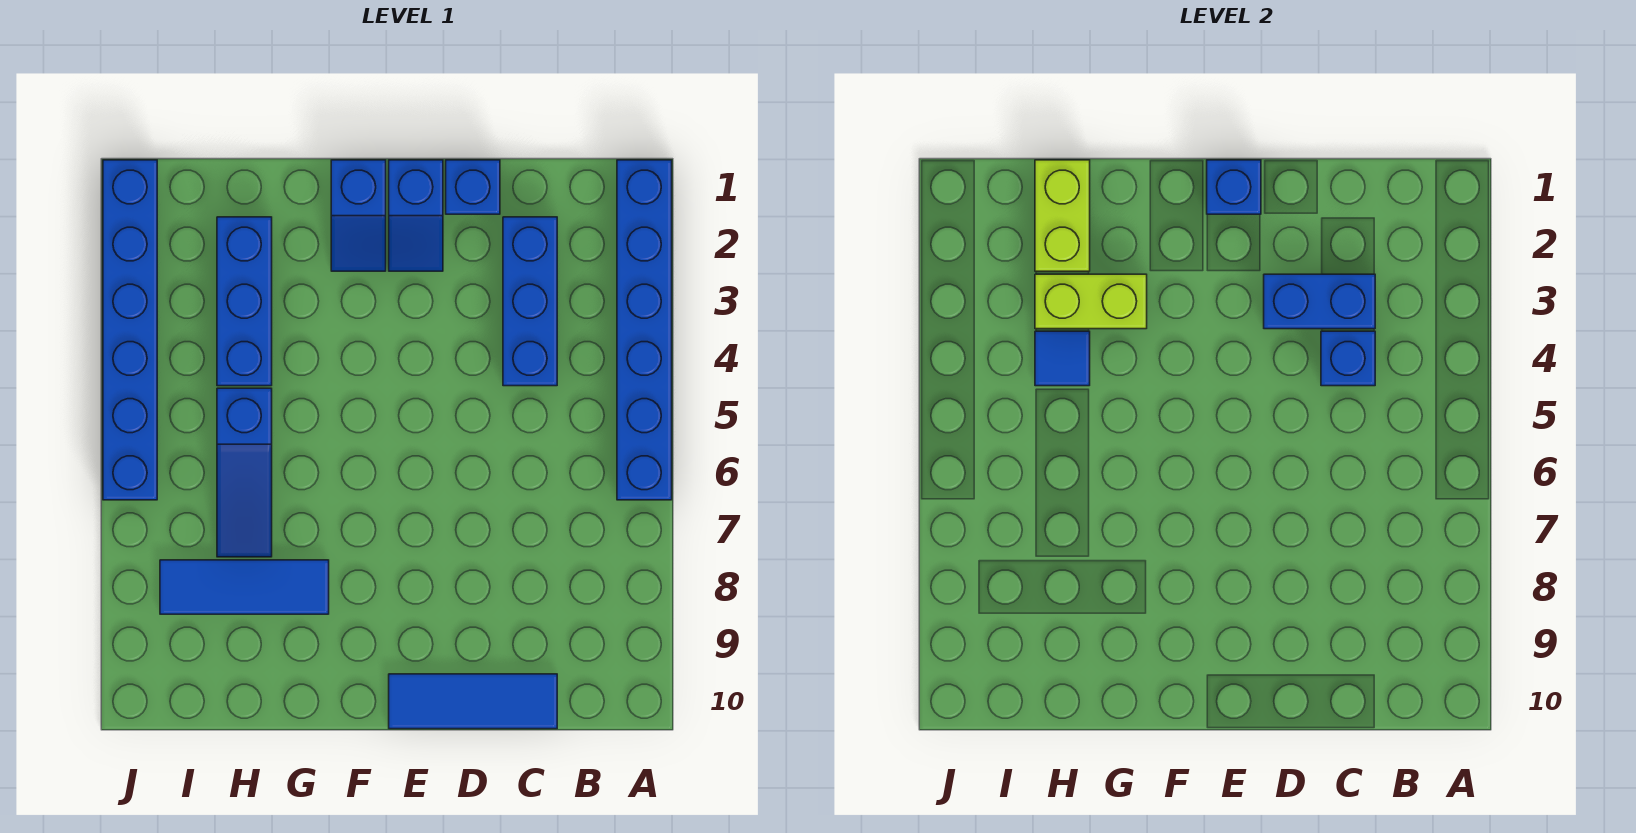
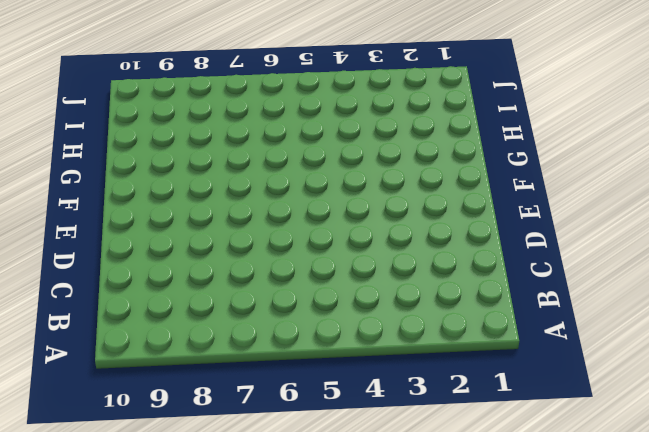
none -> blue brick A1:A6 level 1
none -> blue brick C2:C4 level 1
none -> blue tile C10:E10 level 1

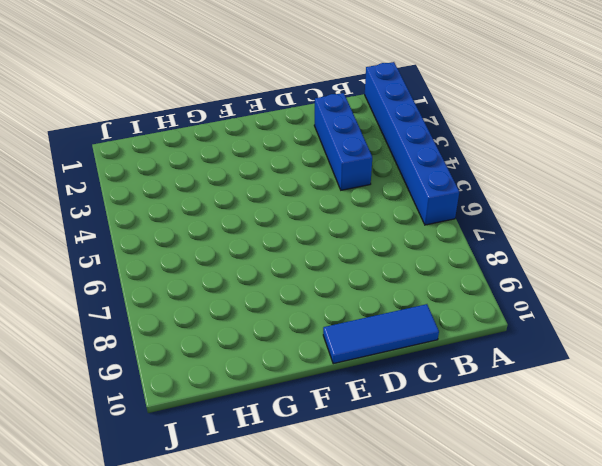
none -> blue brick D1 level 1
none -> blue slope E1:E2 level 1 top 1
none -> blue slope F1:F2 level 1 top 1

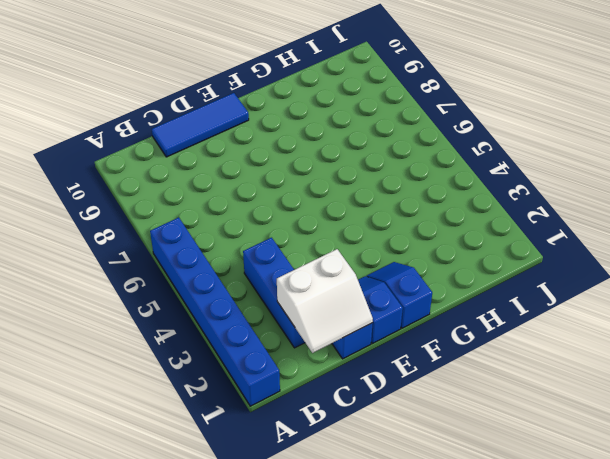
white slope C1:D2 level 2 top 2 -> none
none -> blue tile G8:I8 level 1
none -> blue brick H2:H4 level 1
none -> blue slope H5:H7 level 1 top 5

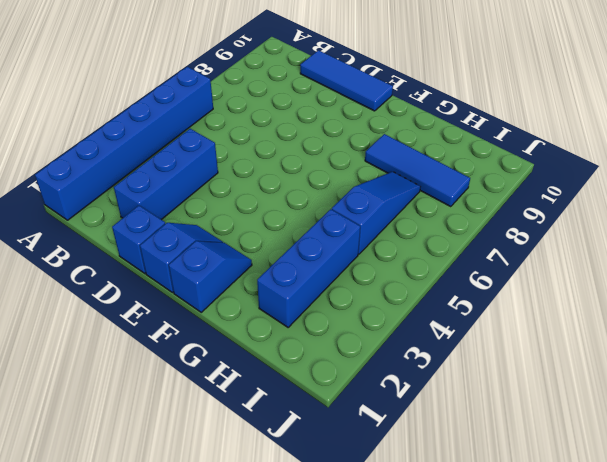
none -> blue brick J1:J6 level 1
none -> blue brick C3:D3 level 2
none -> blue brick C4 level 2

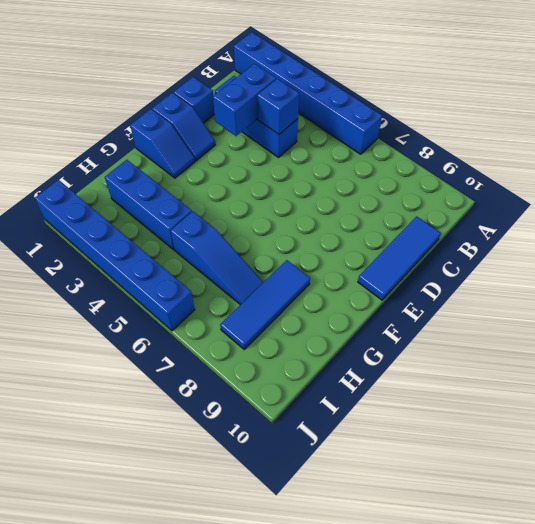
none -> blue brick E1 level 2
none -> lime brick G3:H3 level 2
none -> lime brick H1:H2 level 2

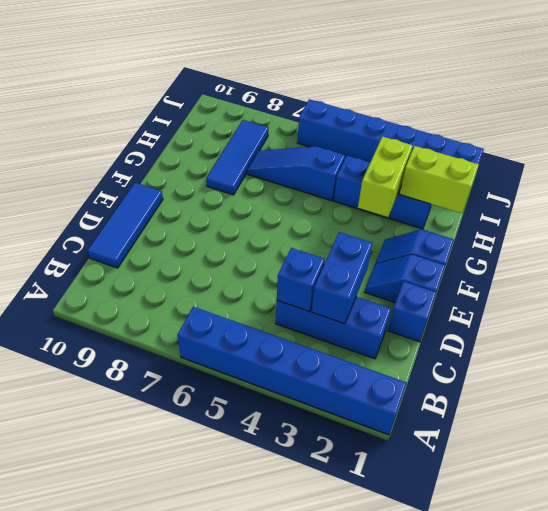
none -> blue brick E1 level 2
none -> blue tile H4 level 2

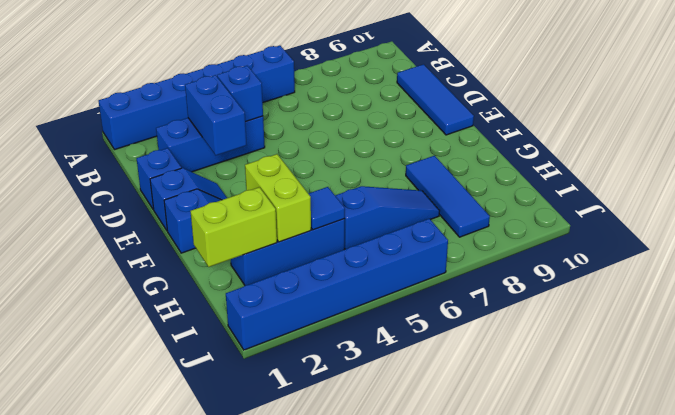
none -> blue brick E1 level 2

